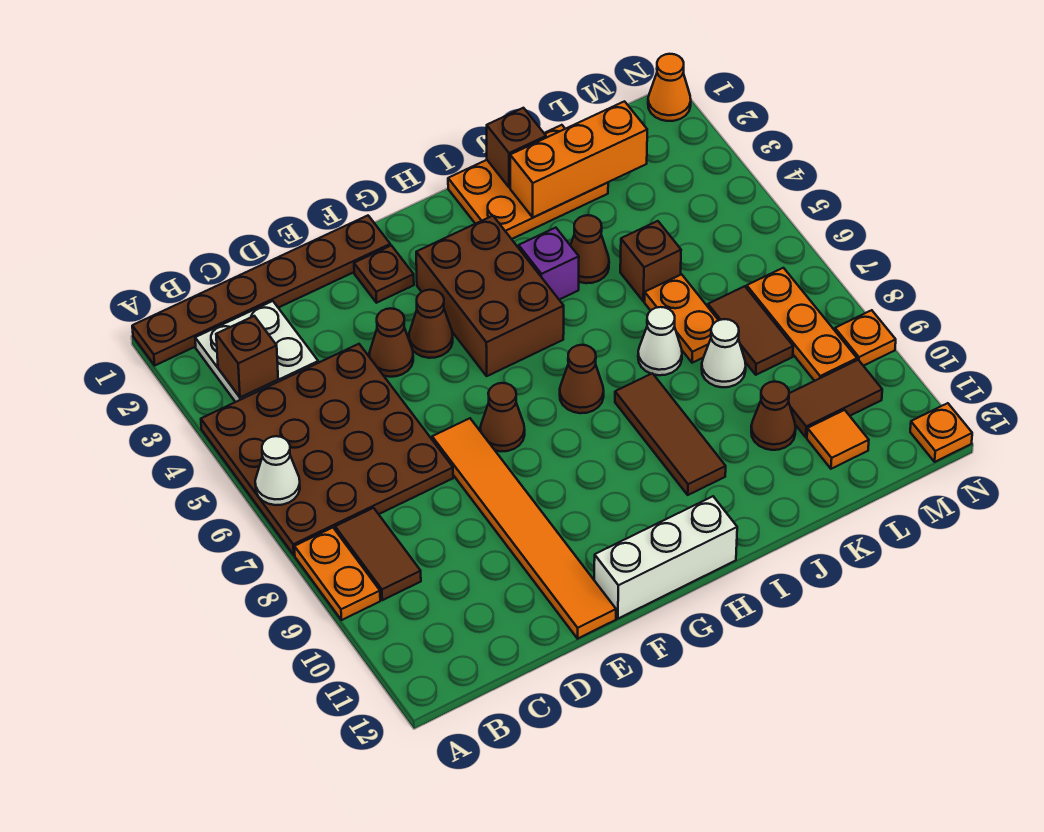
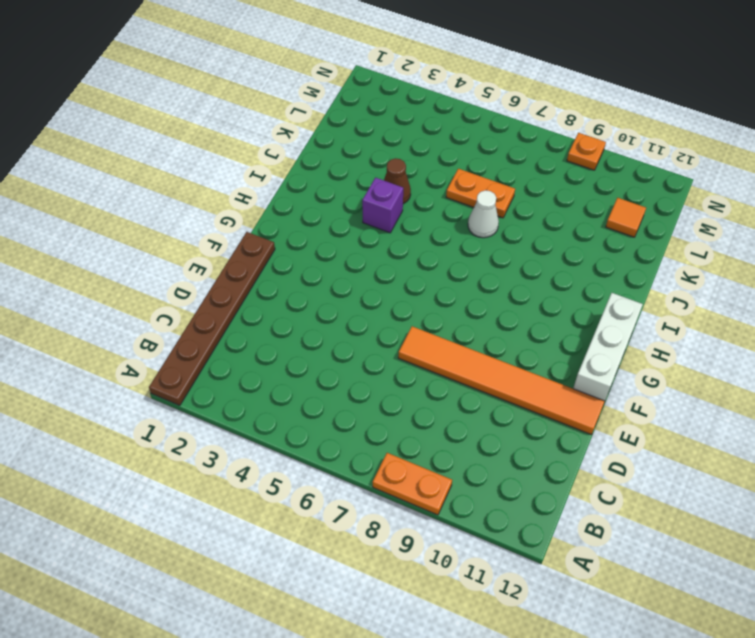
none -> brown plate A4:D7 level 1
none -> white plate B2:C3 level 1
none -> brown tile B8:B9 level 1
none -> brown cone E4 level 1

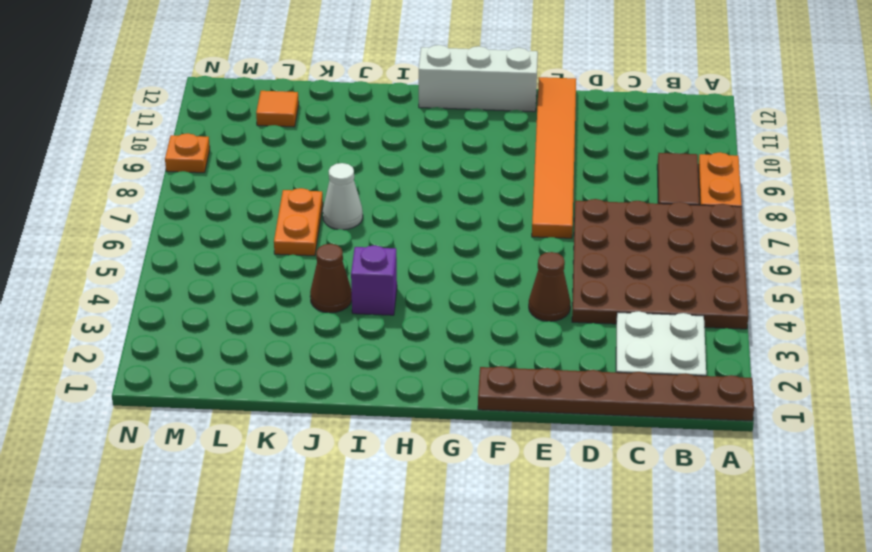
none -> brown plate F2 level 1
none -> brown cone F4 level 1
none -> brown cone F7 level 1
none -> brown brick G3:H5 level 1

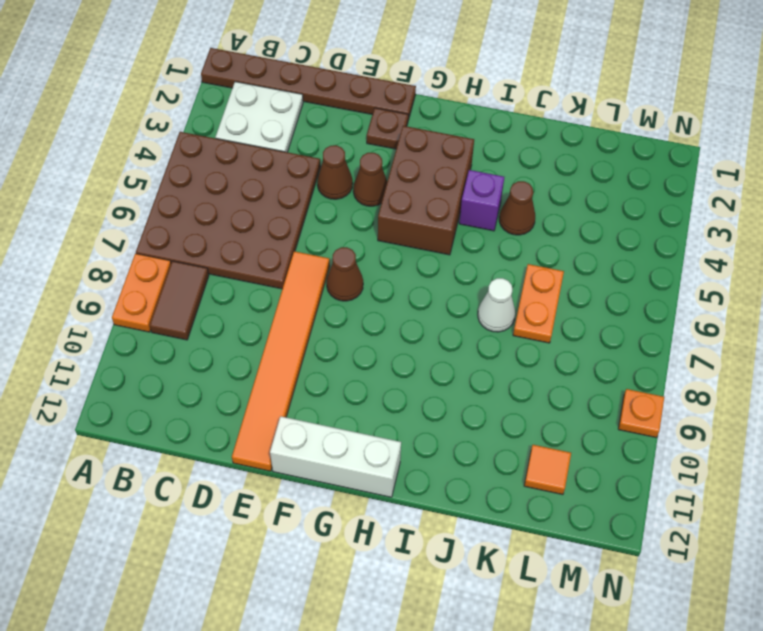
none -> brown cone H7 level 1
none -> orange plate I1:K2 level 1
none -> brown tile I8:I10 level 1
none -> brown brick K5 level 1

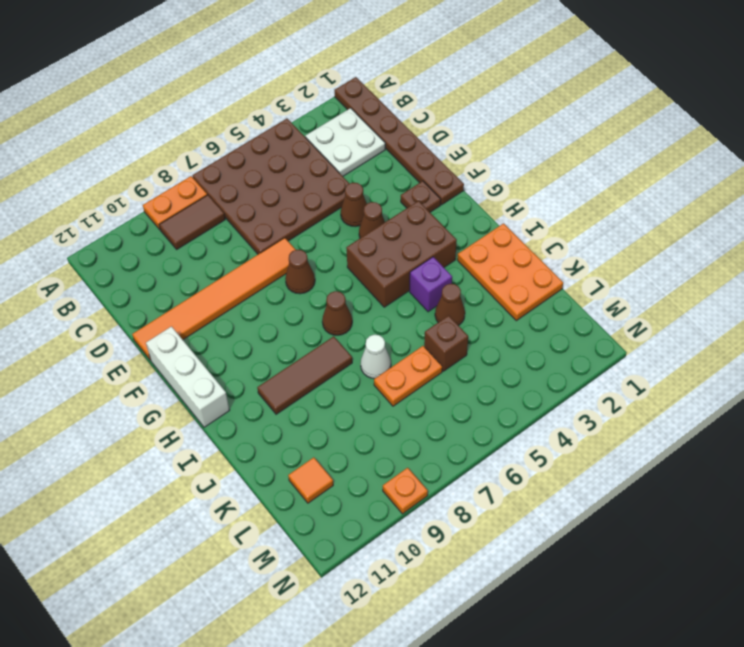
none -> white cone K8 level 1
none -> brown cone K10 level 1
none -> brown tile L7:L8 level 1
none -> brown tile L10:M10 level 1

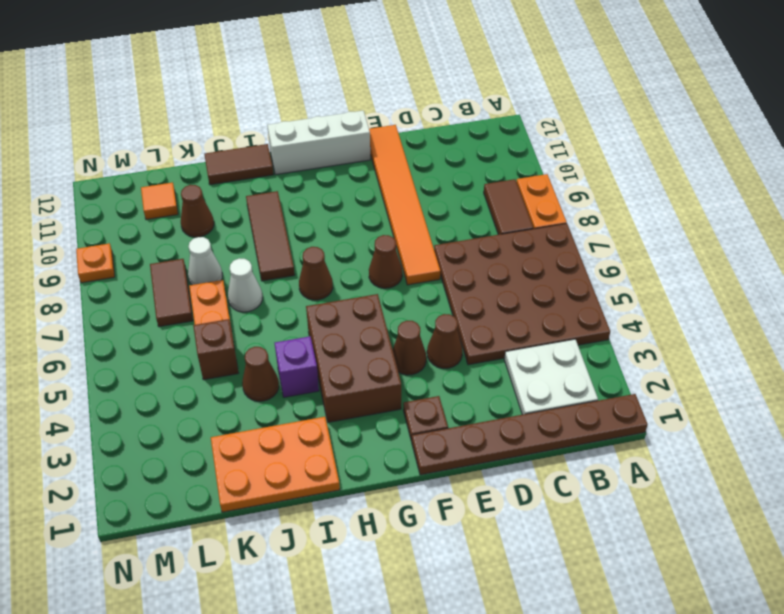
brown tile I12:J12 level 1 -> brown tile L10:M10 level 1
none -> orange plate M7:M9 level 1
none -> orange cone N1 level 1
none -> orange plate N12 level 1
none -> white cone A6 level 2

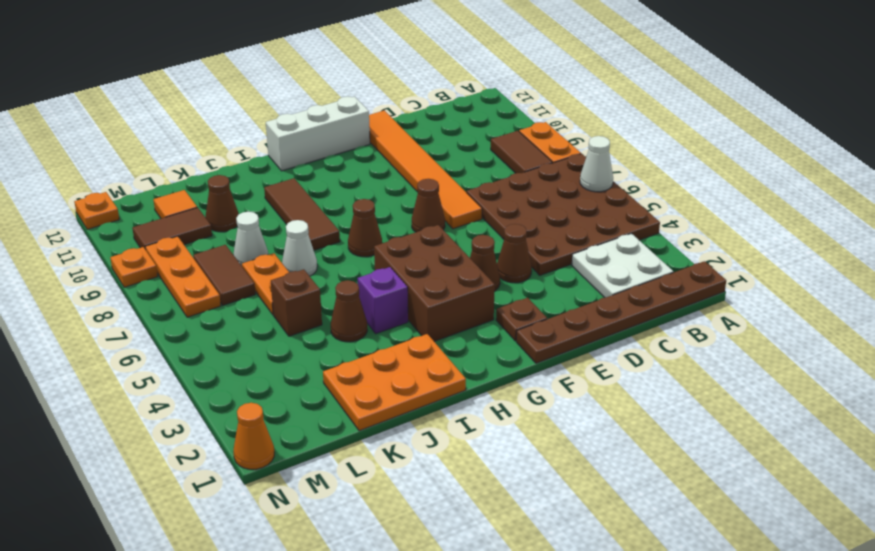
none -> brown brick B3 level 2
none -> brown brick J1 level 2
none -> orange brick J2:L2 level 2

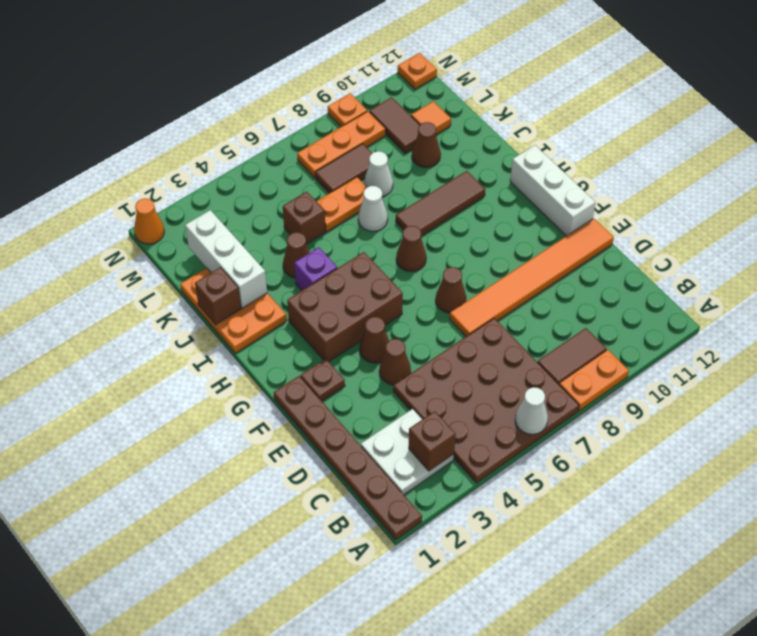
white brick J2:L2 level 2 -> orange brick J2:L2 level 2

